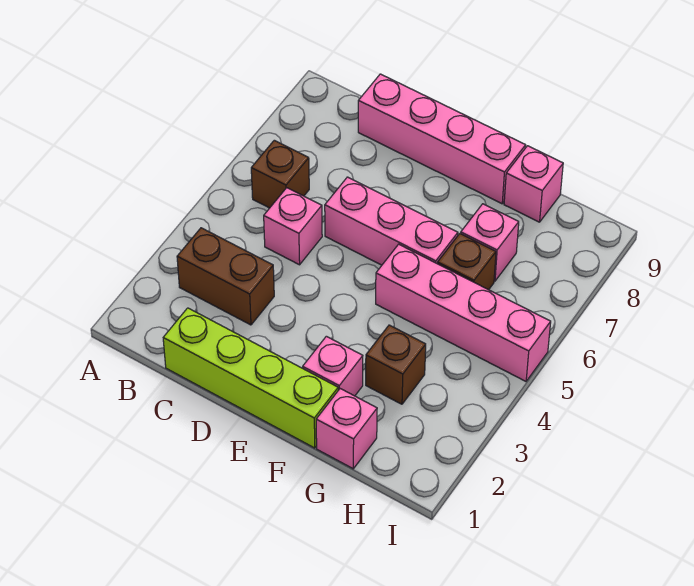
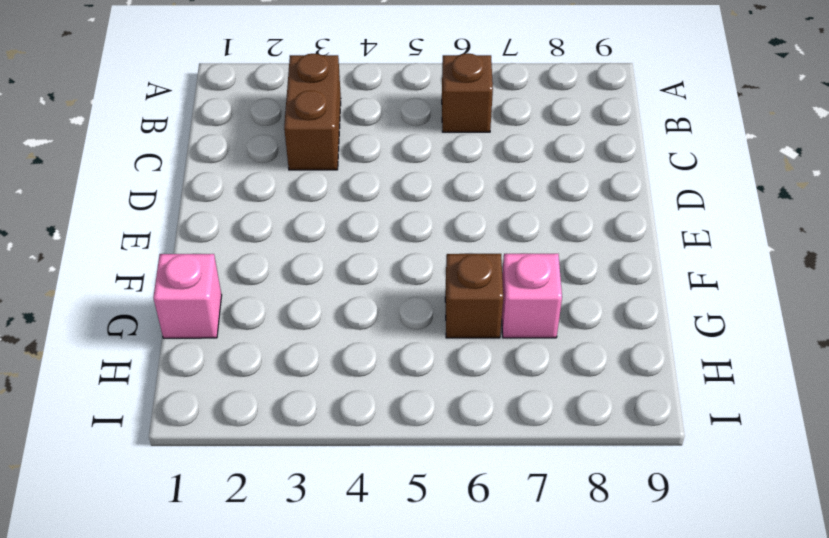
none -> lime brick C1:F1 level 1
none -> pink brick C5 level 1
none -> pink brick C9:F9 level 1

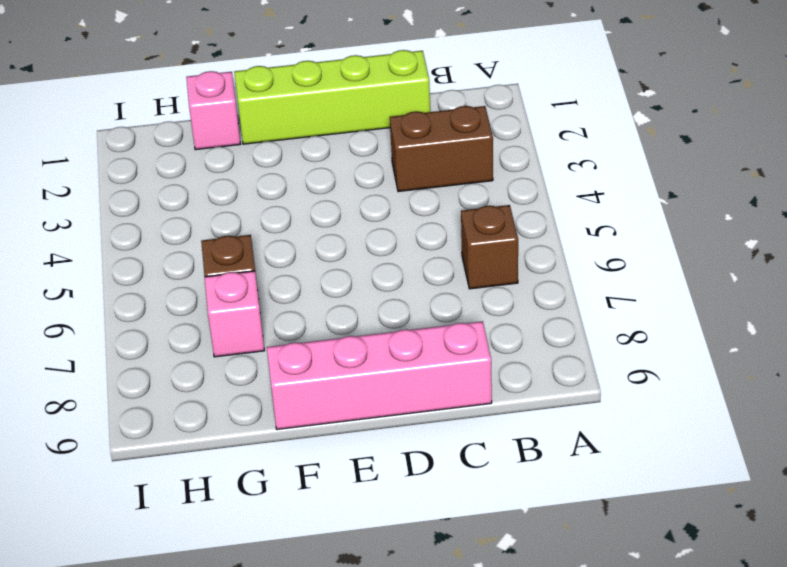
none -> pink brick C5 level 1
none -> pink brick D6:F6 level 1
none -> pink brick F2 level 1

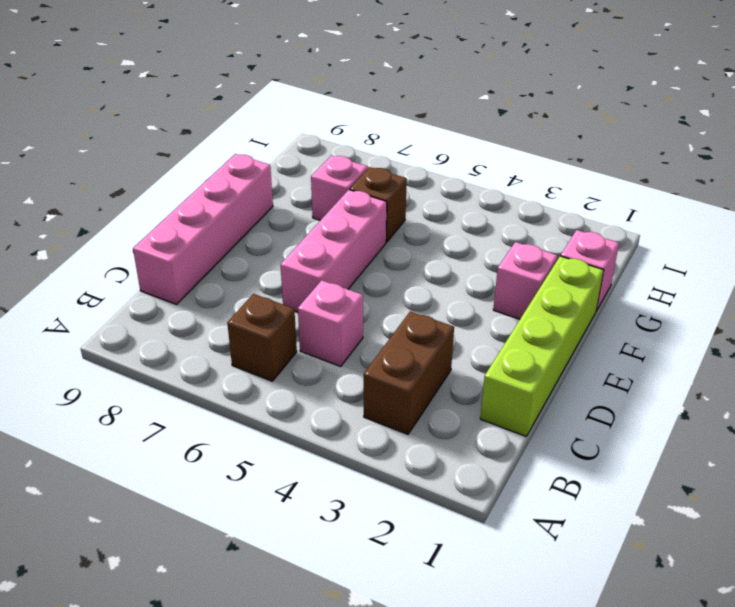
none -> pink brick F5:I5 level 1
none -> brown brick G3 level 1
none -> pink brick G9 level 1

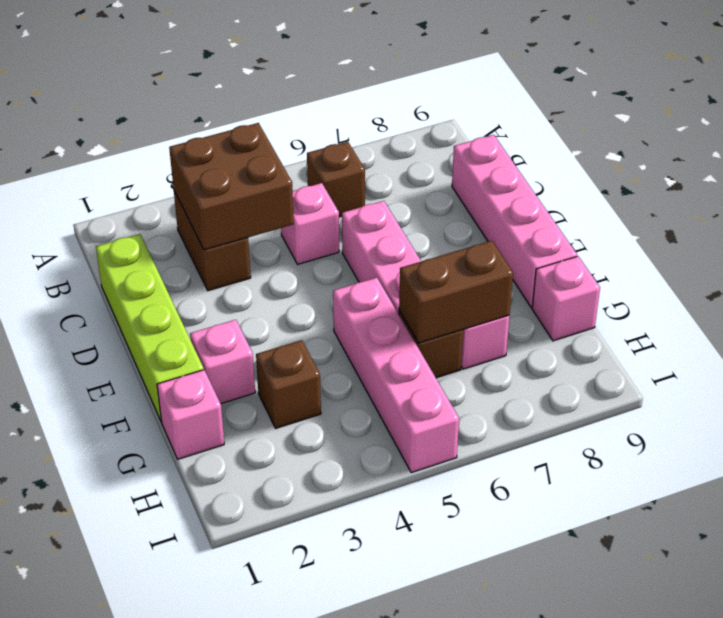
brown brick B3:C4 level 2 -> none
brown brick G6:G7 level 2 -> none

